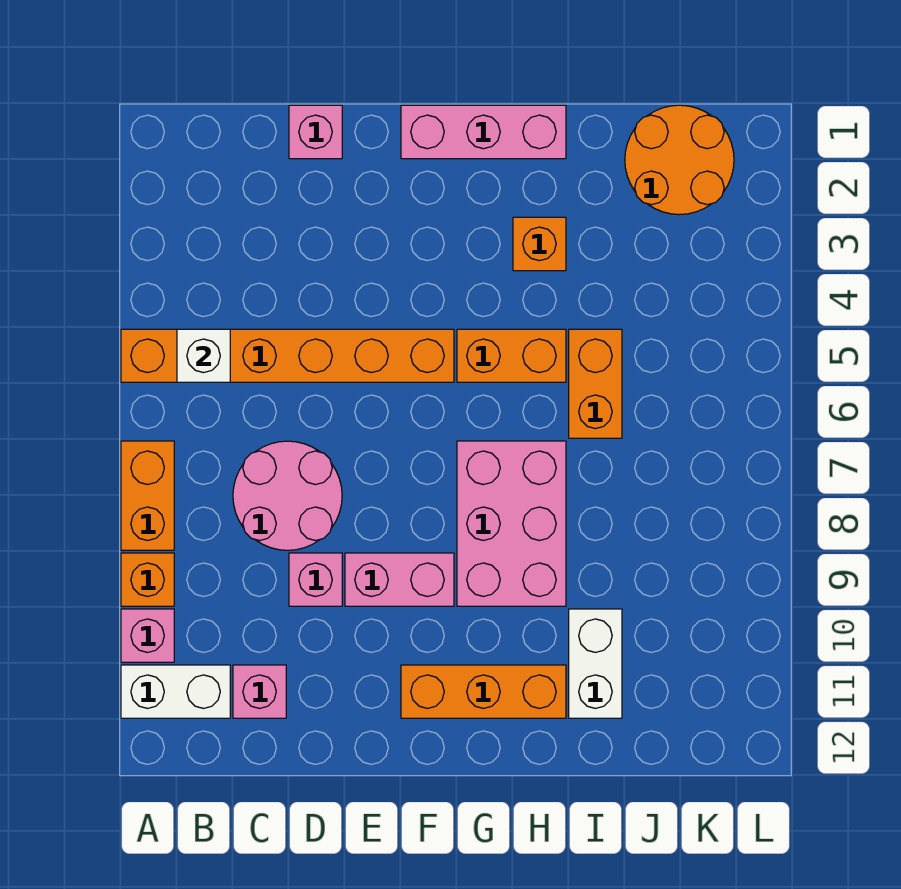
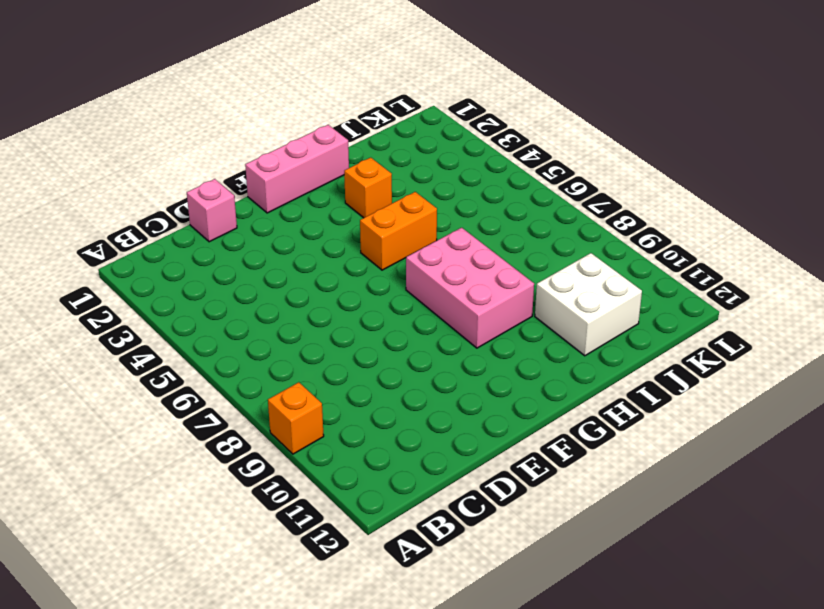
white brick I10:J11 level 1 -> white brick I10:I11 level 1
none -> orange brick A5:F5 level 1
none -> orange brick A7:A8 level 1
none -> pink brick A10 level 1

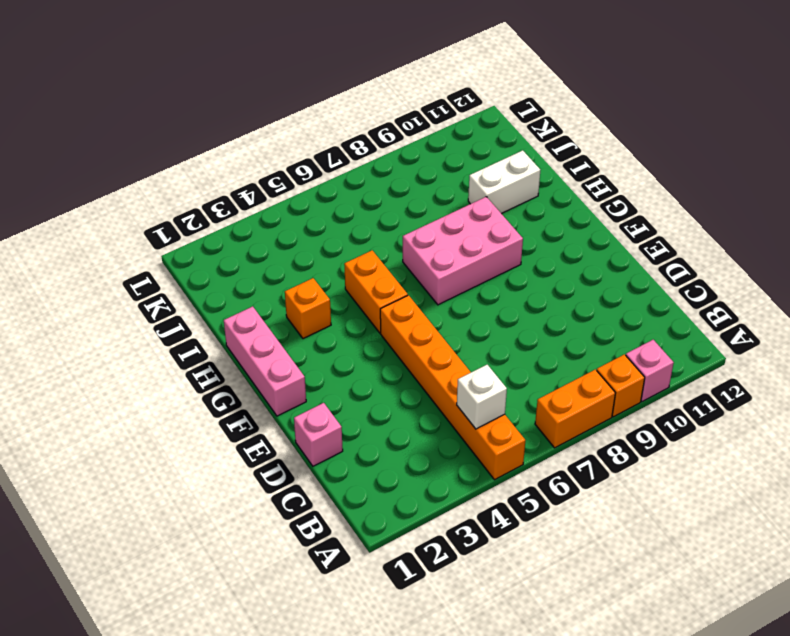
none -> white brick A11:B11 level 1
none -> pink round brick C7:D8 level 1
none -> pink brick C11 level 1

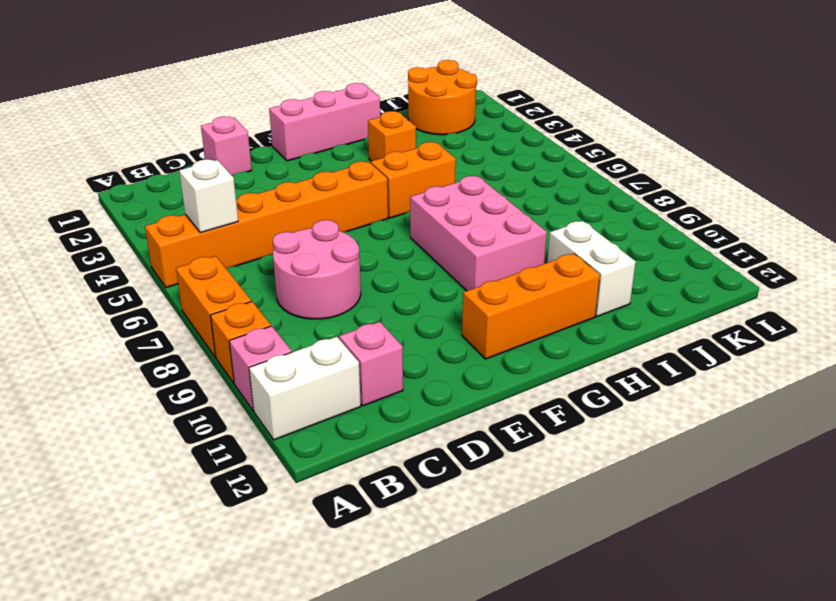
none -> pink brick D9 level 1
none -> pink brick E9:F9 level 1
none -> orange brick I5:I6 level 1

